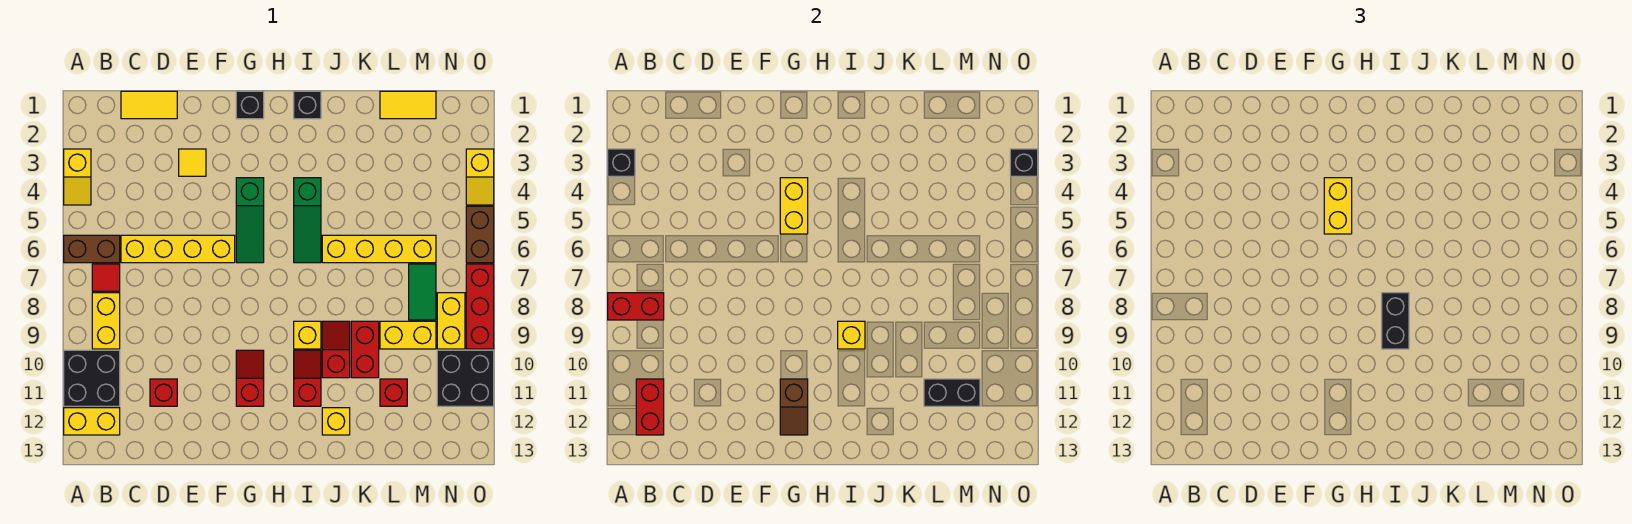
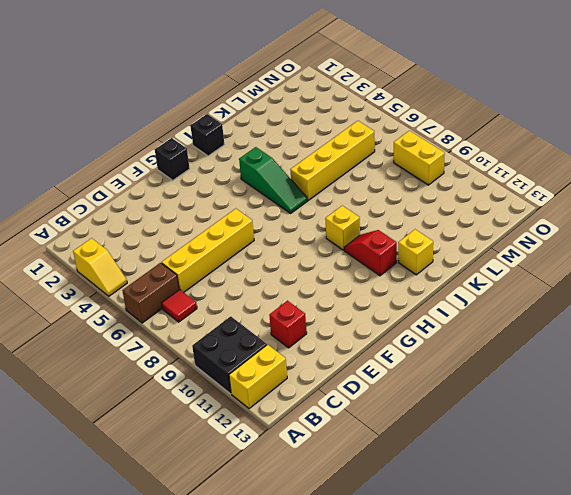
none -> yellow brick B8:B9 level 1
none -> yellow tile C1:D1 level 1
none -> yellow tile E3 level 1
none -> green slope G4:G6 level 1 top 4

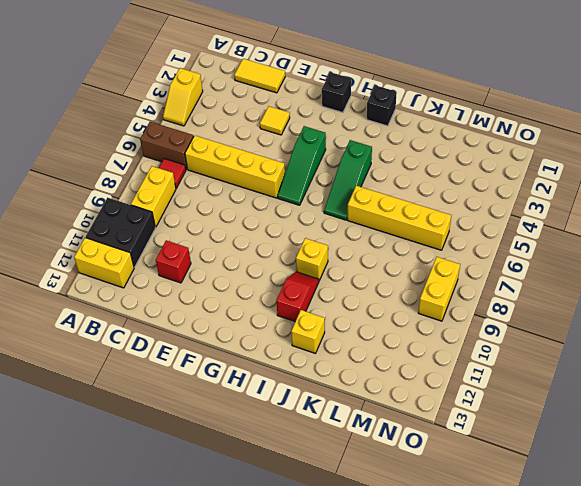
none -> red slope G10:G11 level 1 top 11
none -> red slope J9:J10 level 1 top 10
none -> red brick K9:K10 level 1
none -> yellow tile L1:M1 level 1

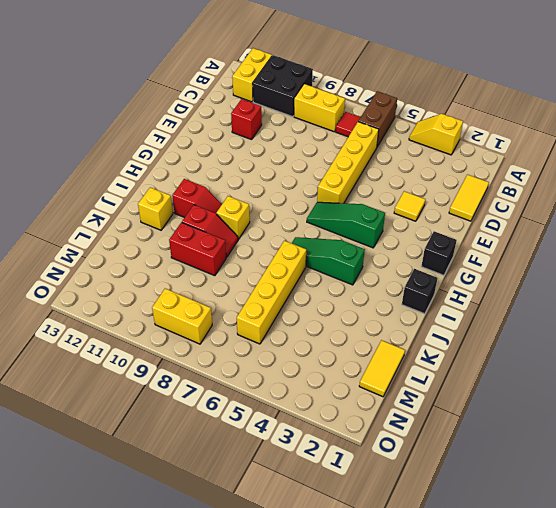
none -> red slope G10:G11 level 1 top 11
none -> yellow brick L9:M9 level 1
none -> red brick L11 level 1
none -> green tile M7:M8 level 1

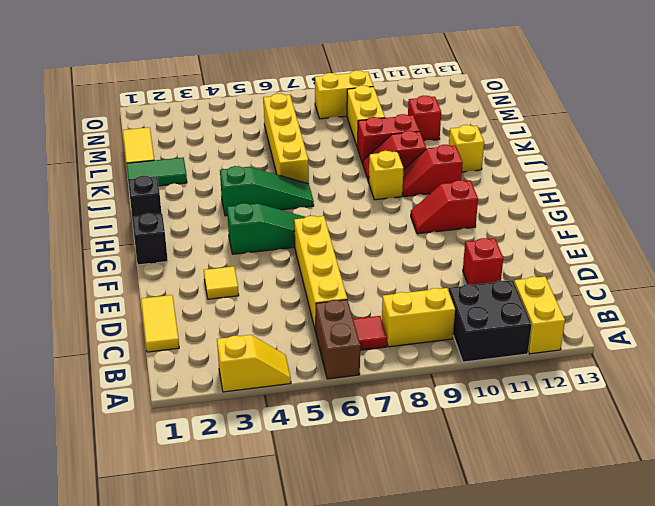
green tile K1:K2 level 1 -> green tile M7:M8 level 1
none -> black brick N10:O11 level 1
none -> yellow slope O3:O4 level 1 top 3
none -> brown brick O5:O6 level 1
none -> red brick O7:O9 level 1

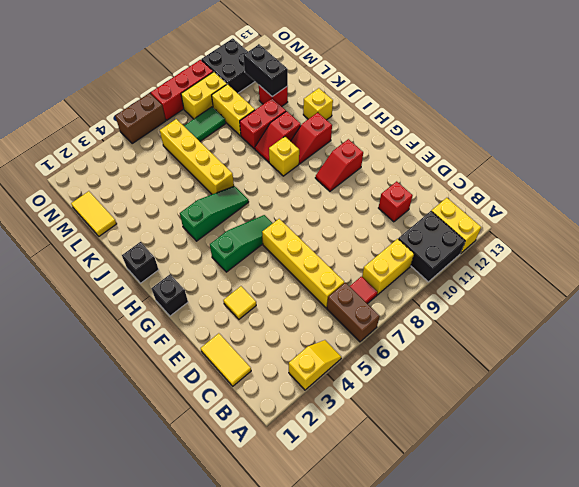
none -> yellow slope O3:O4 level 1 top 3
none -> black brick A3 level 2
none -> red brick A8:B8 level 2
none -> red brick B11:B12 level 2

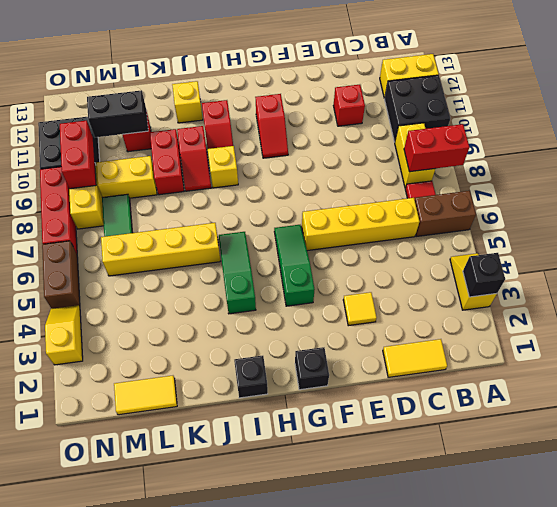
red brick N9:N10 level 2 -> red brick B11:B12 level 2
none -> yellow brick G4:G5 level 2
none -> brown slope G11:G12 level 2 top 11
none -> yellow brick I9 level 2
none -> black brick O3 level 2

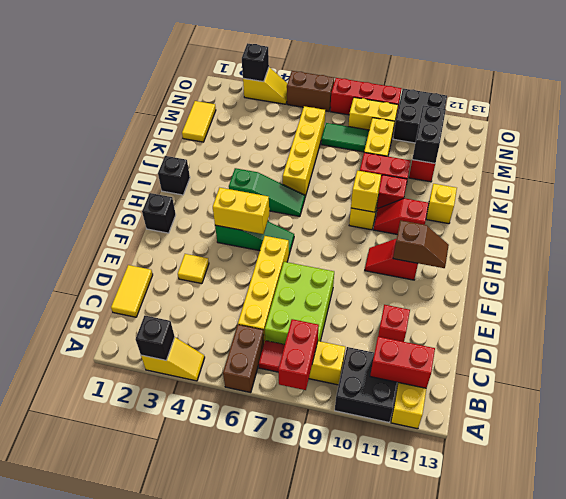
lime brick C7:E8 level 1 -> none
none -> yellow brick G4:G5 level 3
none -> black brick I8:I9 level 3

